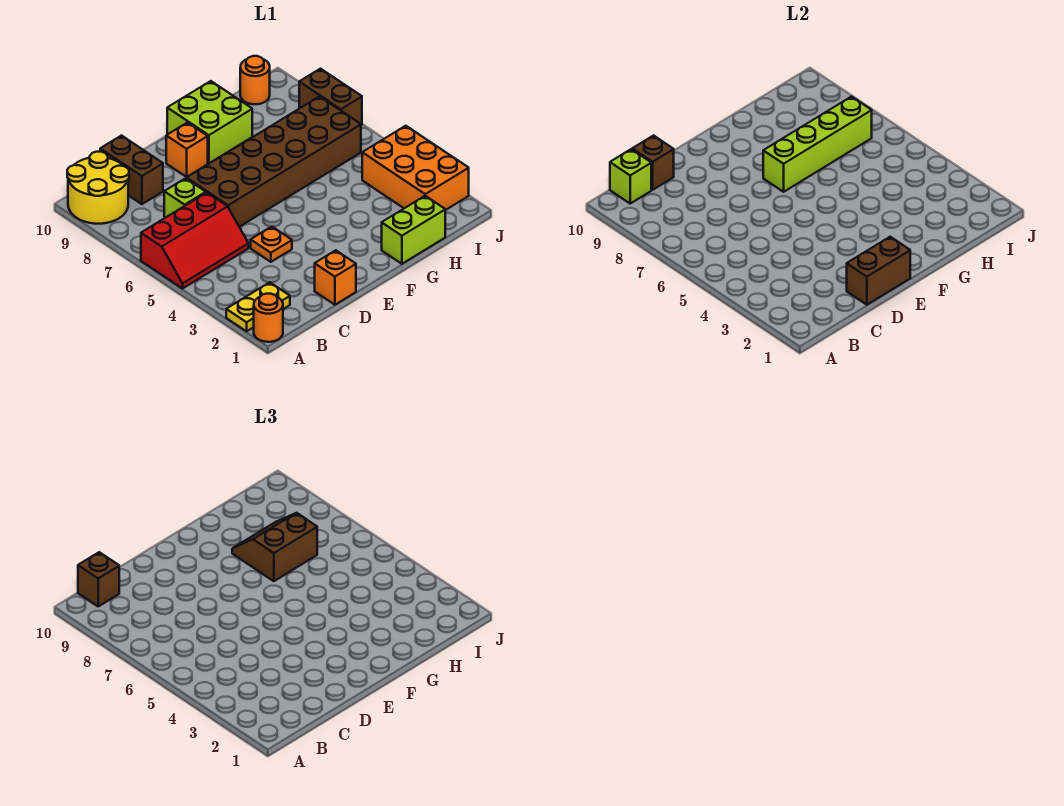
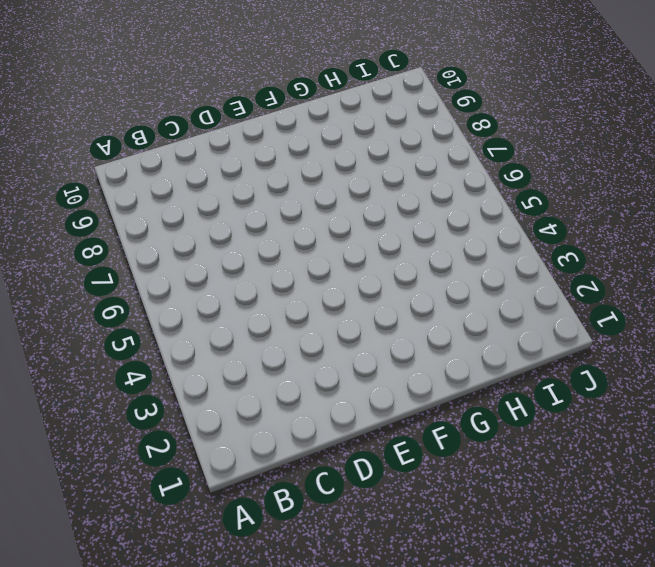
none -> orange round brick A1 level 1
none -> yellow plate A2:B2 level 1
none -> red slope A5:C6 level 1 top 6

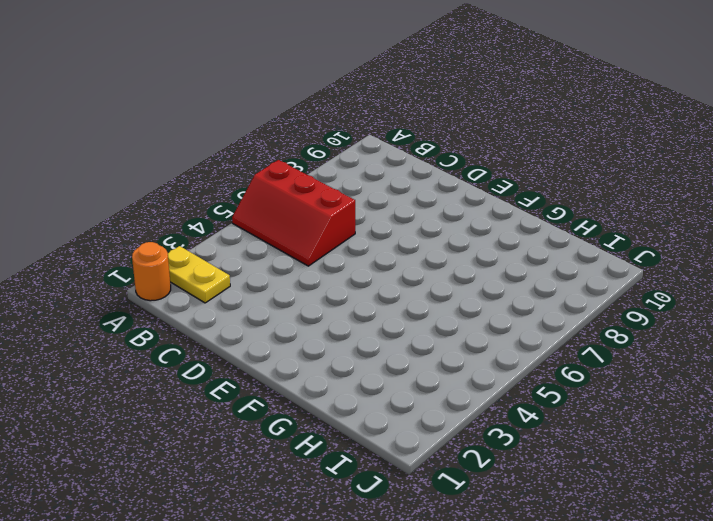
none -> yellow round brick A9:B10 level 1
none -> lime brick C7 level 1
none -> brown brick C9:C10 level 1

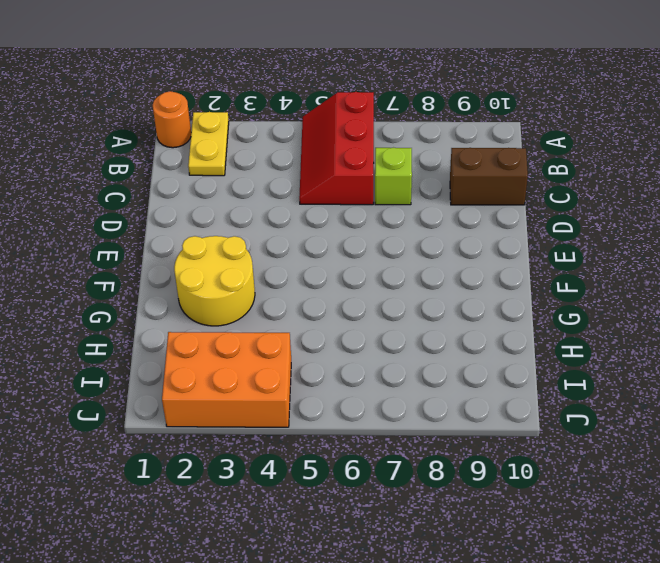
yellow round brick F2:G3 level 1 -> yellow round brick A9:B10 level 1
none -> orange brick D1 level 1
none -> orange plate D4 level 1
none -> brown brick D6:I7 level 1

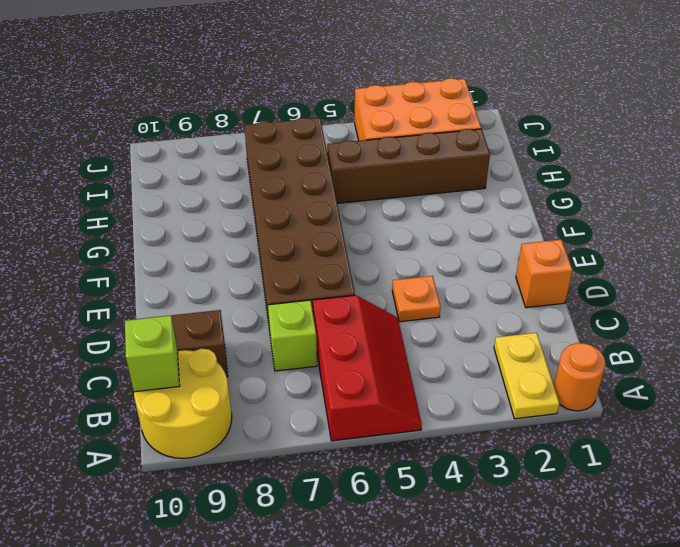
brown brick H2:H5 level 1 -> none
none -> orange brick E9 level 1
none -> lime brick F9:G10 level 1
none -> lime brick G1:H1 level 1

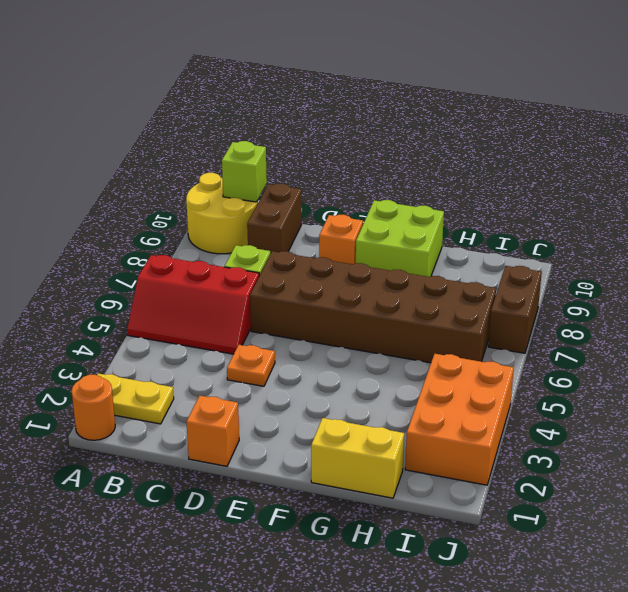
yellow brick G1:H1 level 1 -> lime brick G1:H1 level 1
none -> orange round brick I10 level 1
none -> brown brick C10 level 2
none -> brown brick D1:E1 level 2

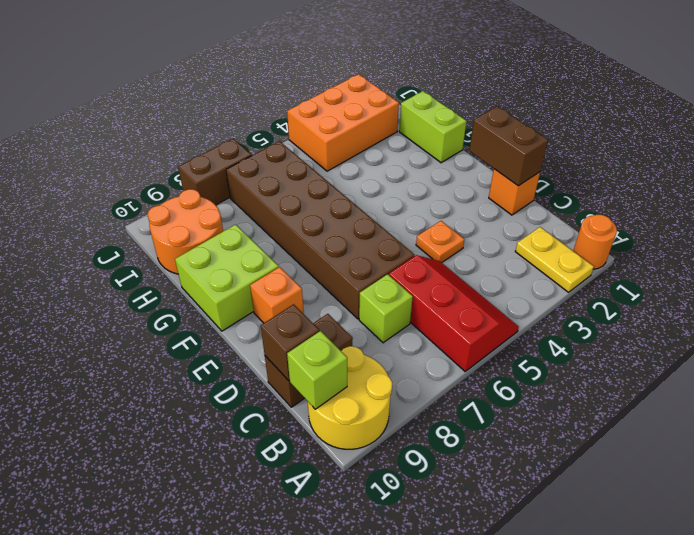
orange round brick H9:I10 level 1 -> orange round brick I10 level 1
none -> lime brick F7:I7 level 2
none -> brown brick B10 level 3
none -> brown slope G7:H8 level 3 top 7

